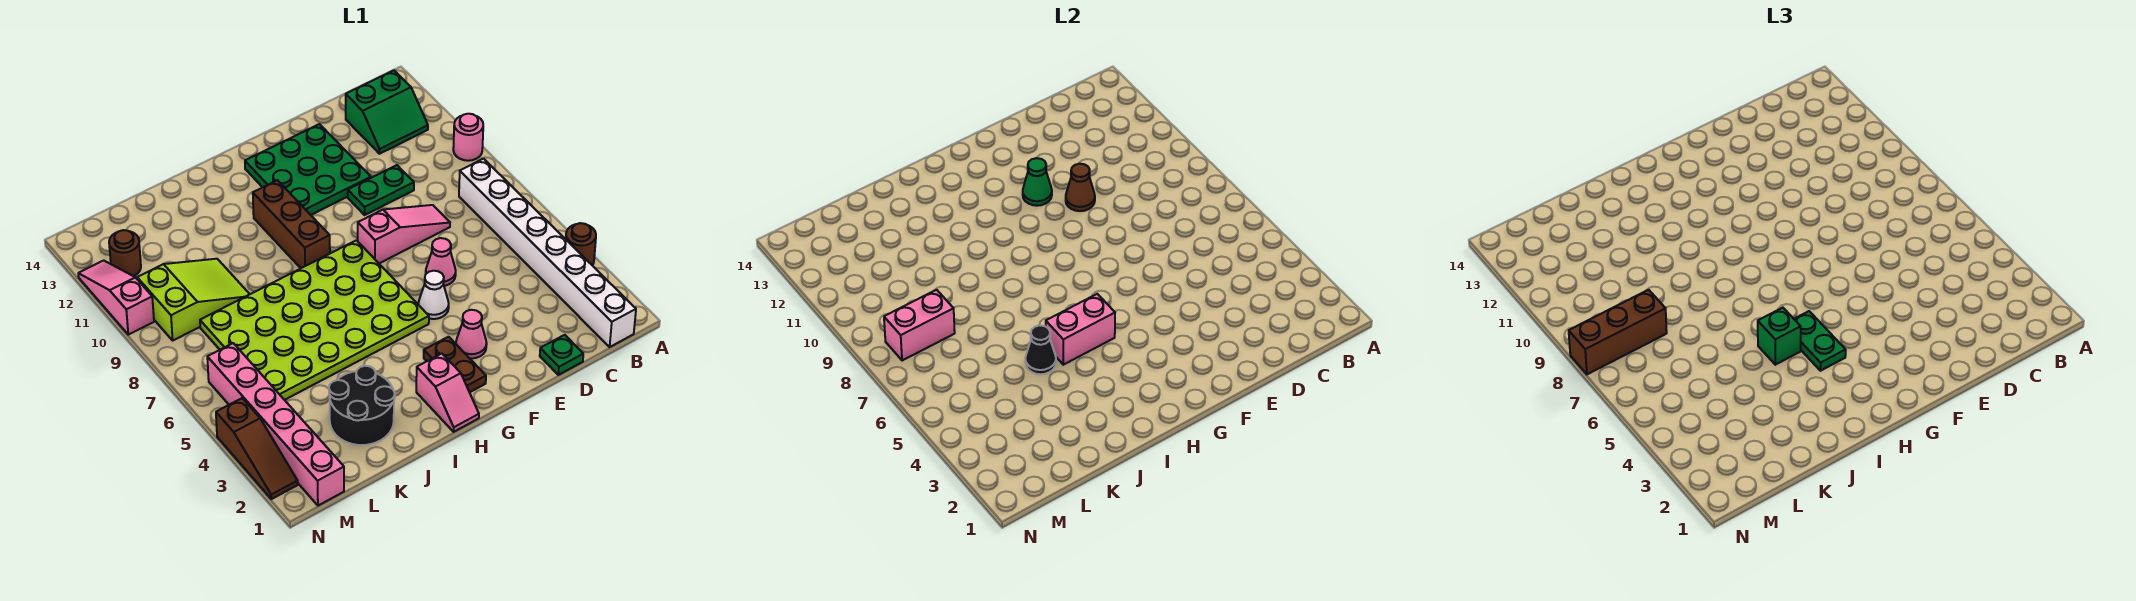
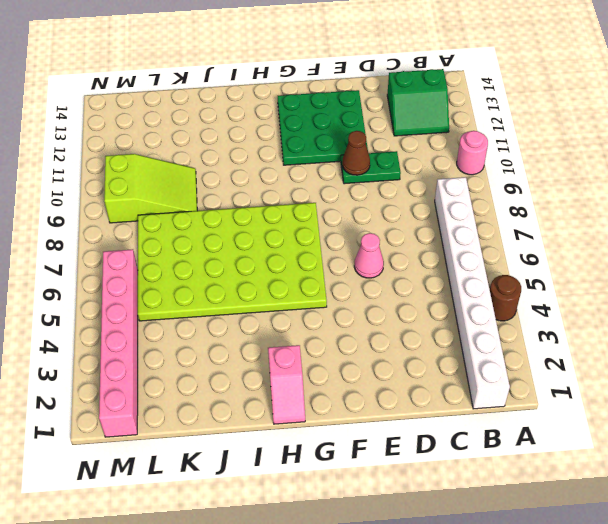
none -> green plate D1 level 1
none -> pink slope D8:F8 level 1 top F
none -> pink cone F3 level 1

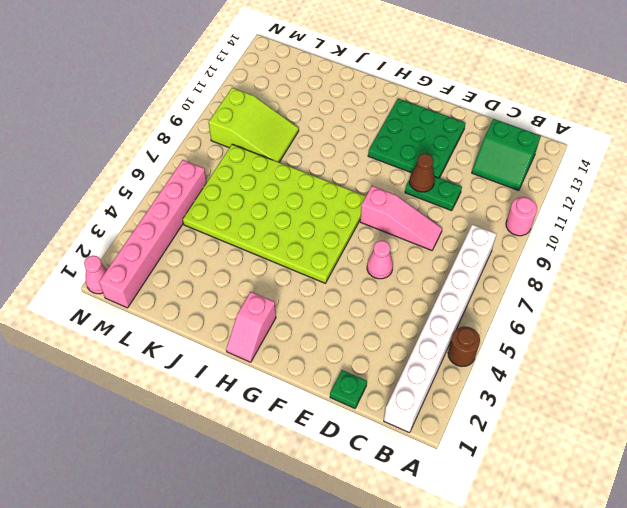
pink cone N1 level 1 -> pink cone F3 level 1
none -> white cone F5 level 1
none -> brown plate G2:G3 level 1
none -> brown brick H9:H11 level 1

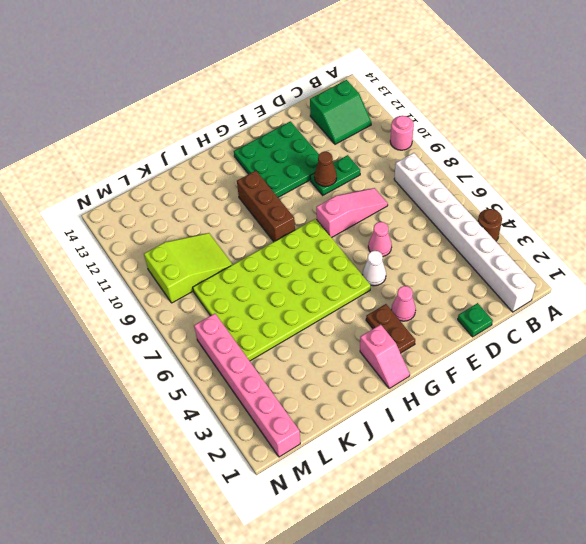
none -> black round brick J2:K3 level 1
none -> brown round brick M12 level 1
none -> brown slope N2:N4 level 1 top 4

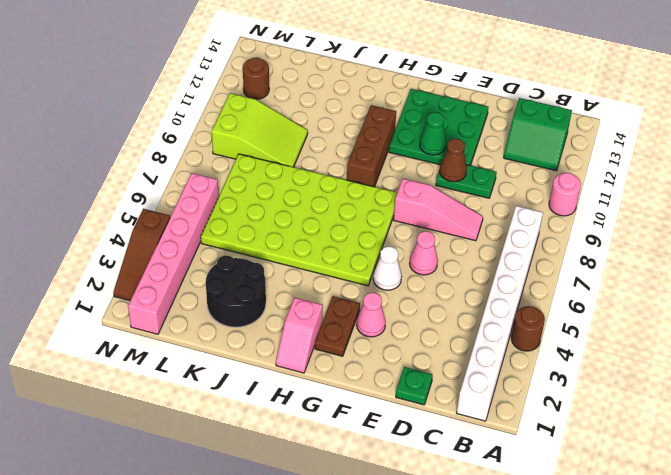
none -> pink slope N10:N12 level 1 top 10
none -> pink brick H5:I5 level 2
none -> black cone J5 level 2

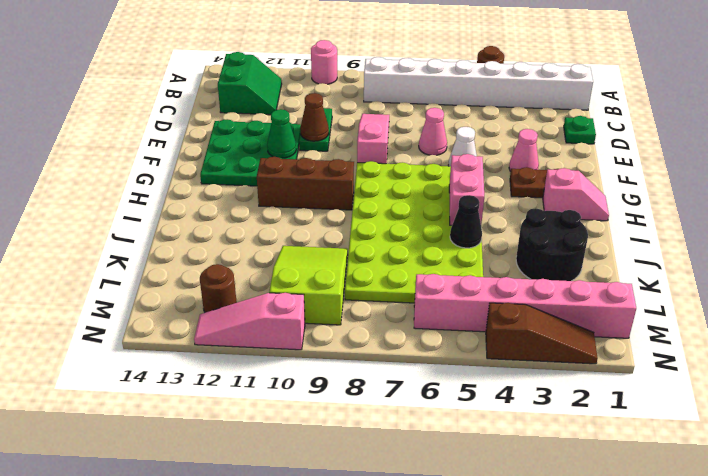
none -> pink brick L8:M8 level 2
none -> green plate H4:H5 level 3
none -> green brick I5 level 3

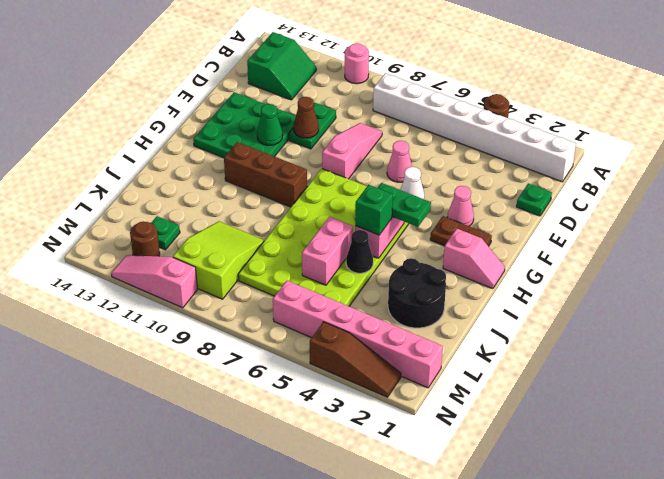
pink brick J6:K6 level 2 -> pink brick L8:M8 level 2
green plate L12 level 1 -> none
none -> brown brick L8:N8 level 3

